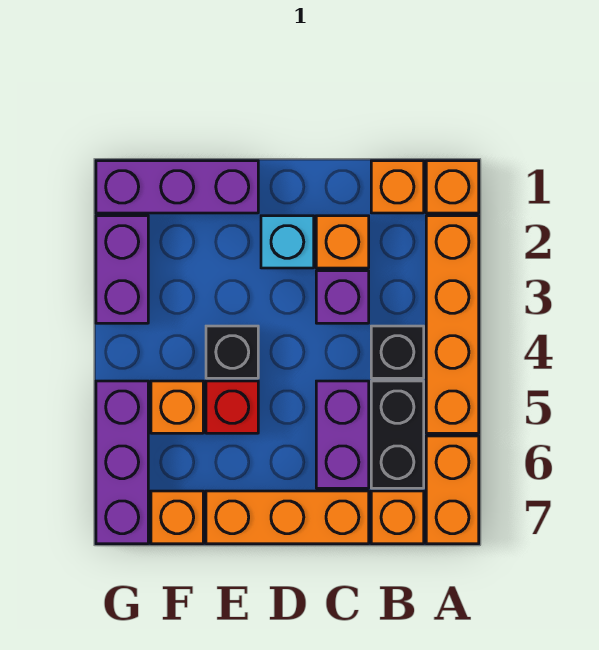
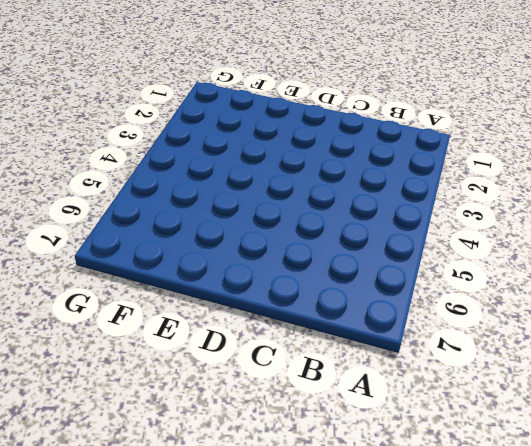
none -> orange brick A1 level 1
none -> orange brick A2:A5 level 1
none -> orange brick A6:A7 level 1

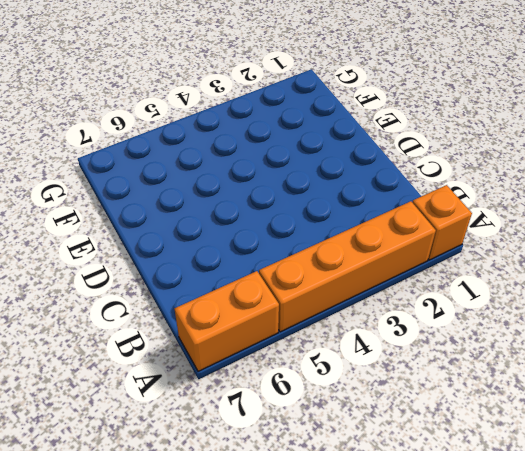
none -> orange brick B1 level 1
none -> black brick B4 level 1
none -> black brick B5:B6 level 1

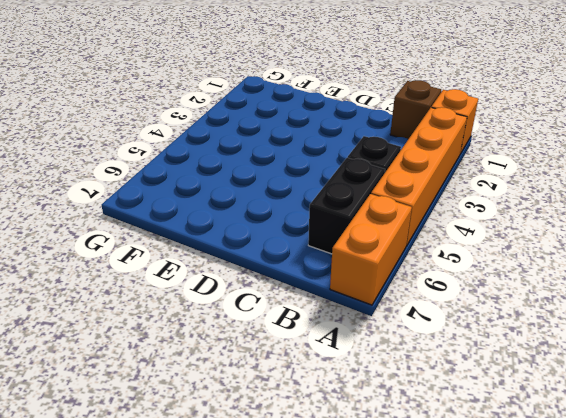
brown brick B1 level 1 -> orange brick B1 level 1
none -> orange brick B7 level 1
none -> orange brick C2 level 1
none -> purple brick C3 level 1

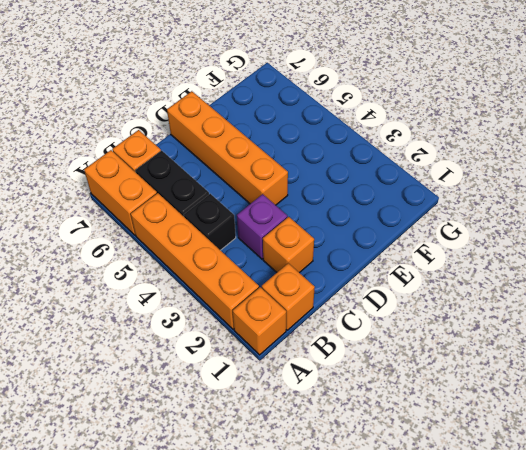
orange brick D4:D7 level 1 -> orange brick C7:E7 level 1
none -> purple brick C5:C6 level 1
none -> cyan brick D2 level 1
none -> purple brick E1:G1 level 1

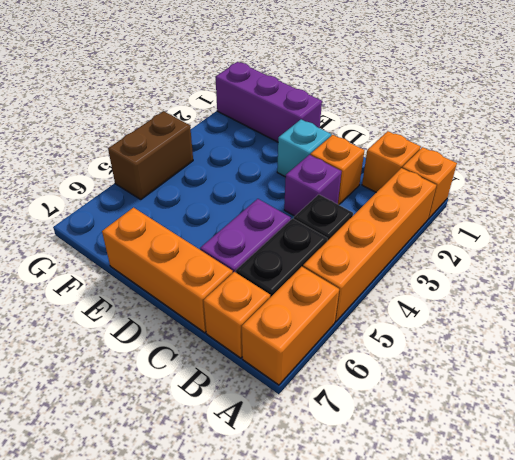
brown brick G4:G5 level 1 -> purple brick G5:G7 level 1
none -> black brick E4 level 1
none -> red brick E5 level 1
none -> orange brick F5 level 1

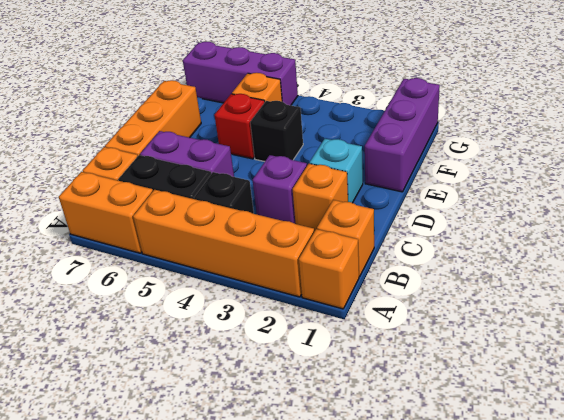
none -> orange brick F7 level 1
none -> purple brick G2:G3 level 1

